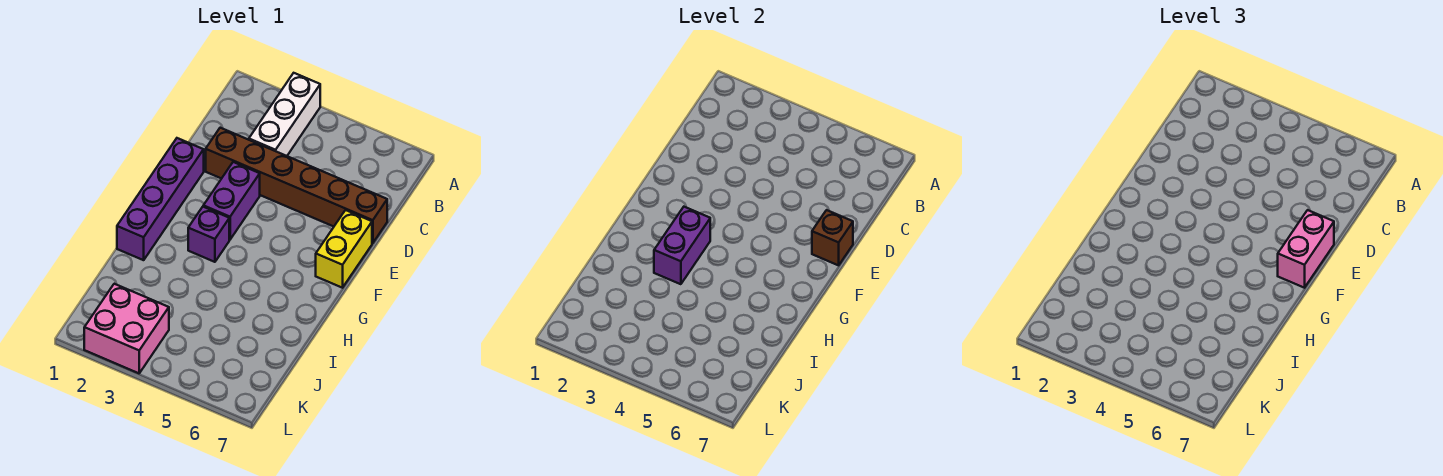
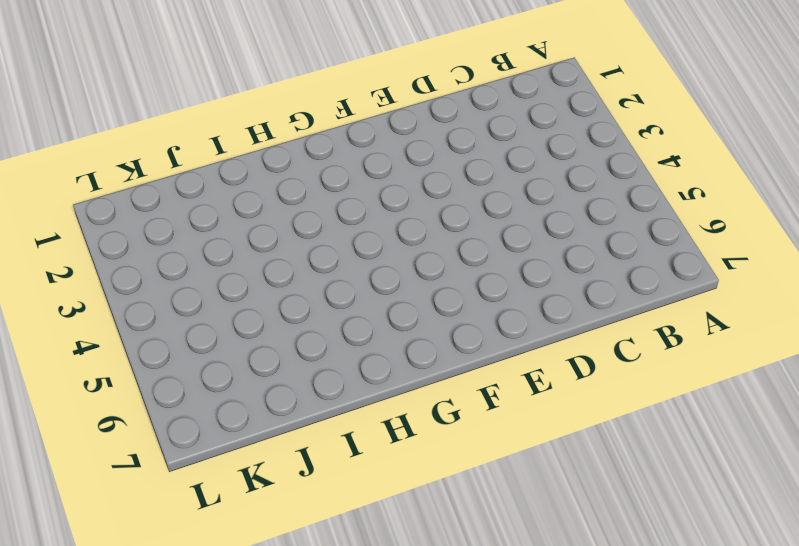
none -> white brick A3:C3 level 1
none -> brown brick D2:D7 level 1

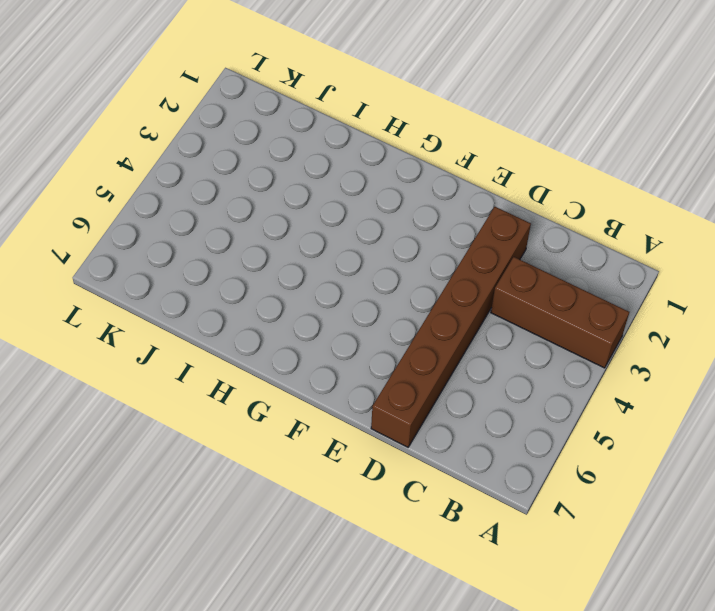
brown brick A3:C3 level 1 -> white brick A3:C3 level 1
none -> purple brick E1:H1 level 1
none -> purple brick E3:F3 level 1

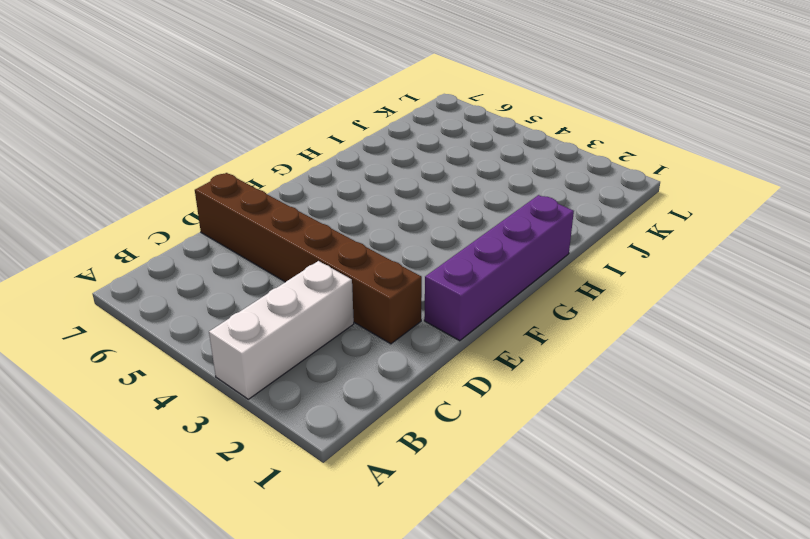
none -> purple brick E3:F3 level 1
none -> yellow brick E7:F7 level 1

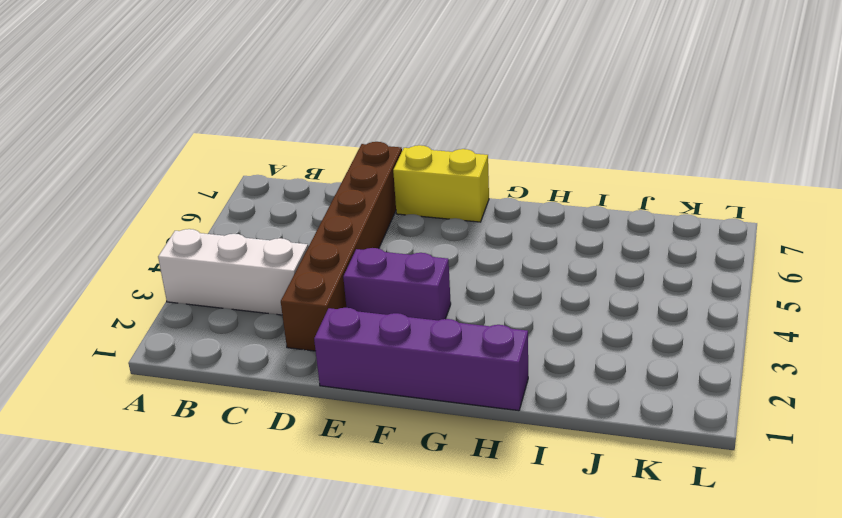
none -> purple brick G3 level 1
none -> pink brick K2:L3 level 1

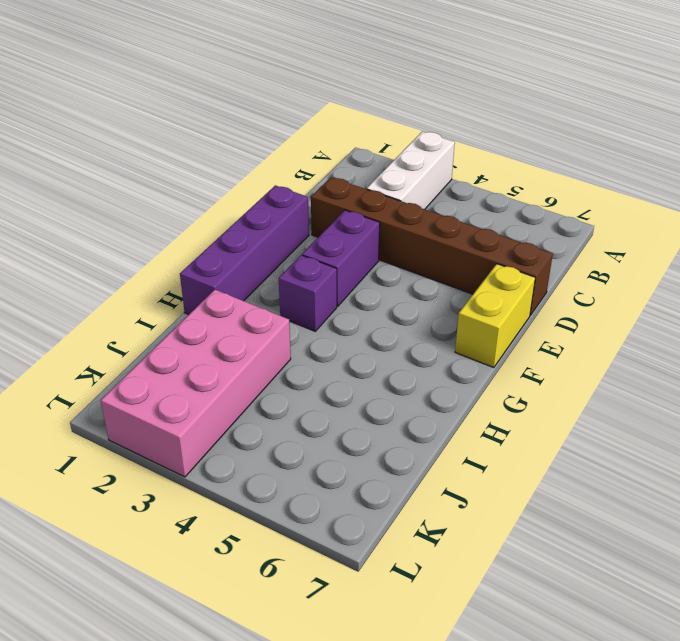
pink brick I2:L3 level 1 -> pink brick K2:L3 level 1
none -> brown brick E7 level 2
none -> purple brick G3:H3 level 2

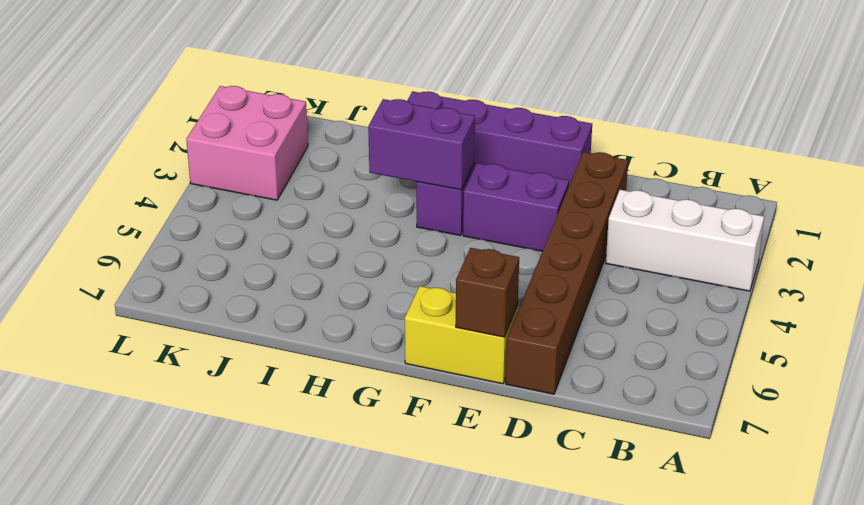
none -> pink brick E7:F7 level 3

